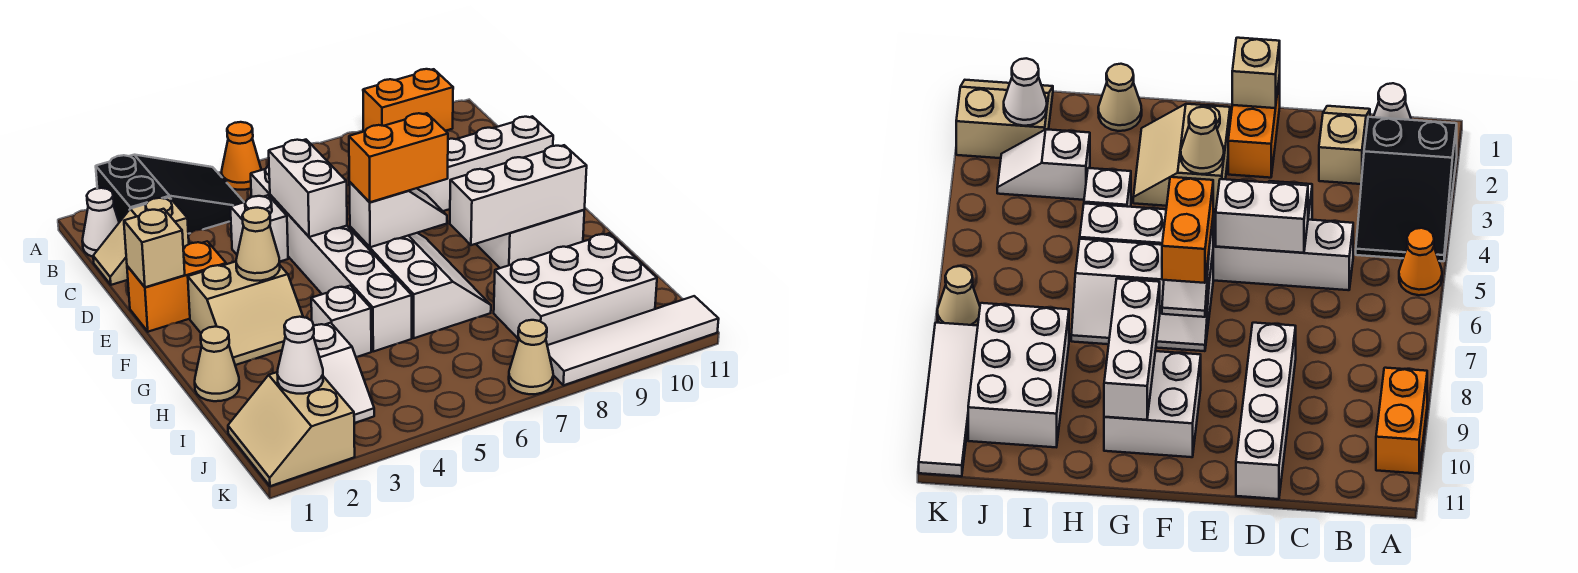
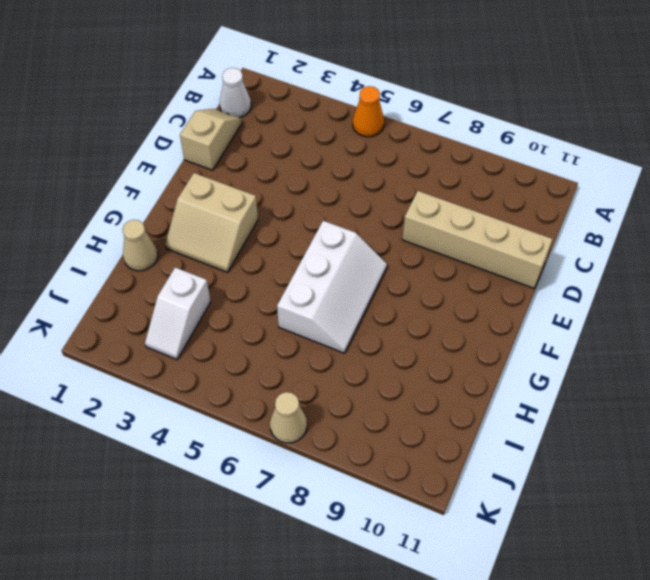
tan slope C1:D1 level 1 top D -> tan slope C1:C2 level 1 top 2
tan brick D8:D11 level 1 -> white brick D8:D11 level 1
none -> black slope A2:B4 level 1 top 2
none -> orange brick A9:A10 level 1
none -> white brick C5:H5 level 1

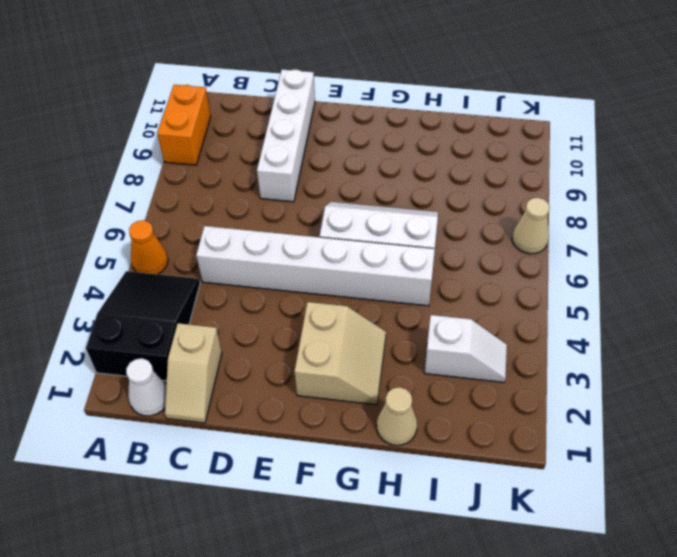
none -> white brick D4 level 1
none -> orange brick E1:E2 level 1
none -> white brick F9:G10 level 1

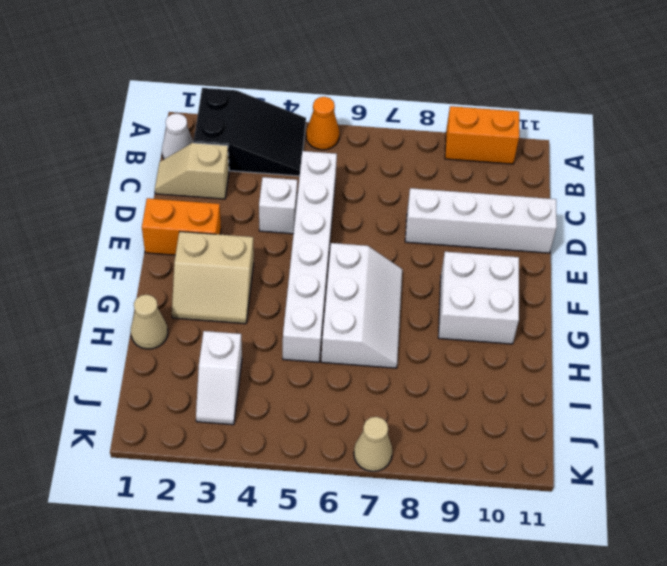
none -> white brick H4 level 1
none -> white brick I8:J10 level 1
none -> tan slope J1:K2 level 1 top 2

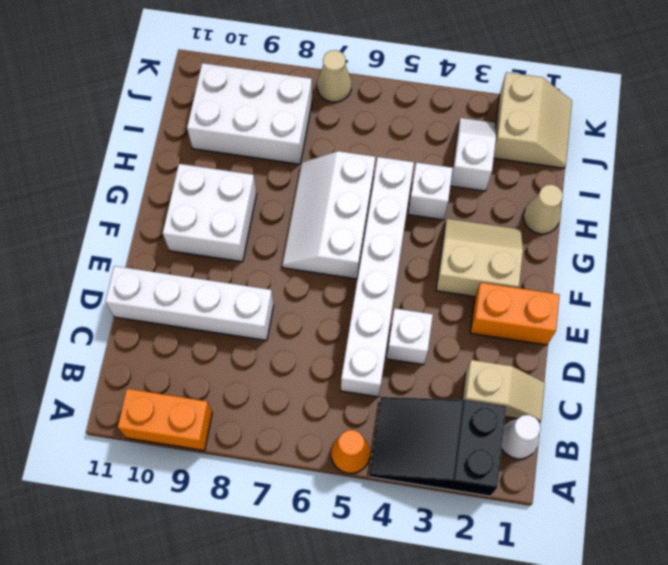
none -> white tile K8:K11 level 1
none -> white brick D5:E5 level 2
none -> tan brick E1 level 2

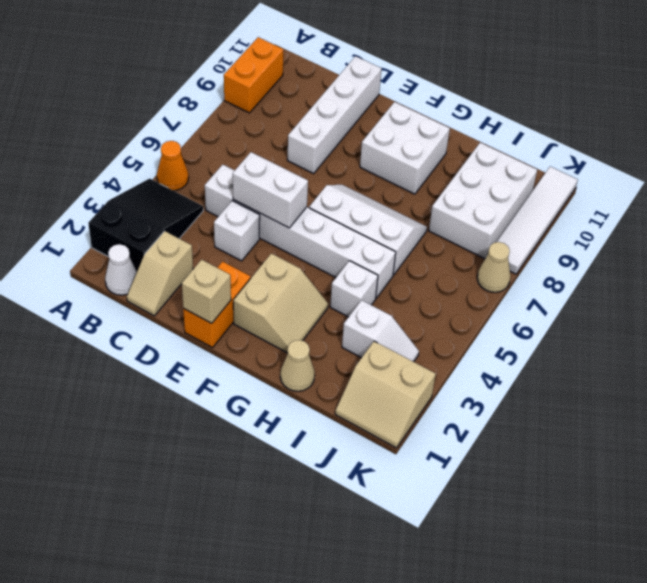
none -> tan cone F3 level 2
none -> white slope F6:F7 level 2 top 6
none -> white brick G8:G10 level 2

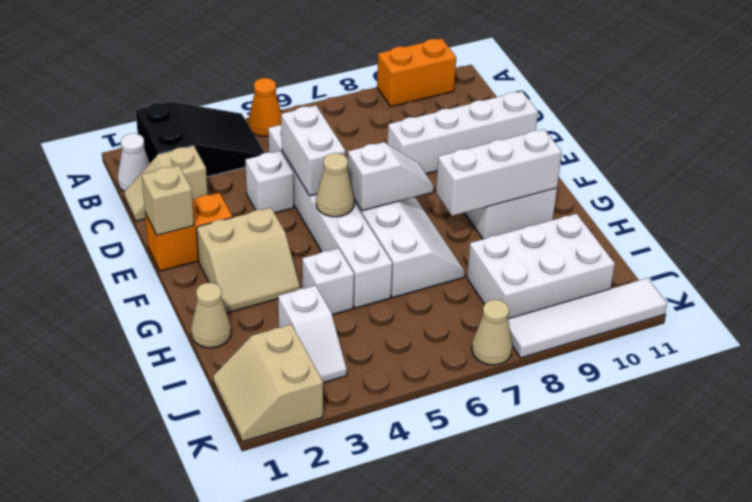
tan cone F5 level 2 -> tan cone F3 level 2
none -> white cone J2 level 2
none -> orange brick F6:F7 level 3

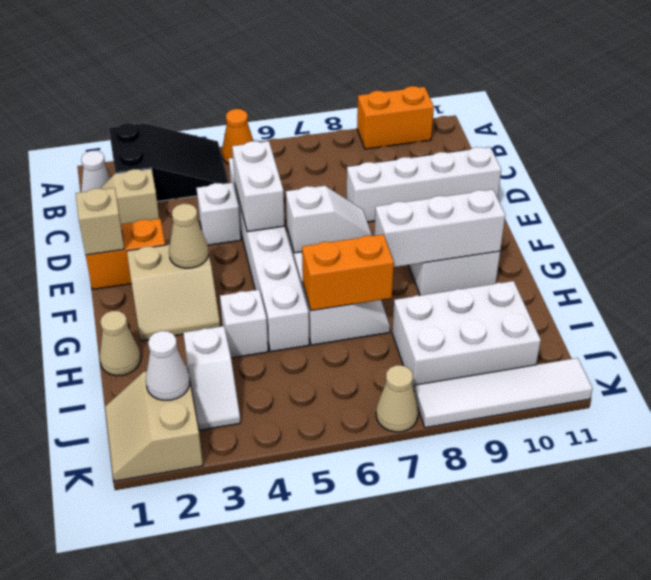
orange brick H6:H7 level 2 -> orange brick F6:F7 level 3

